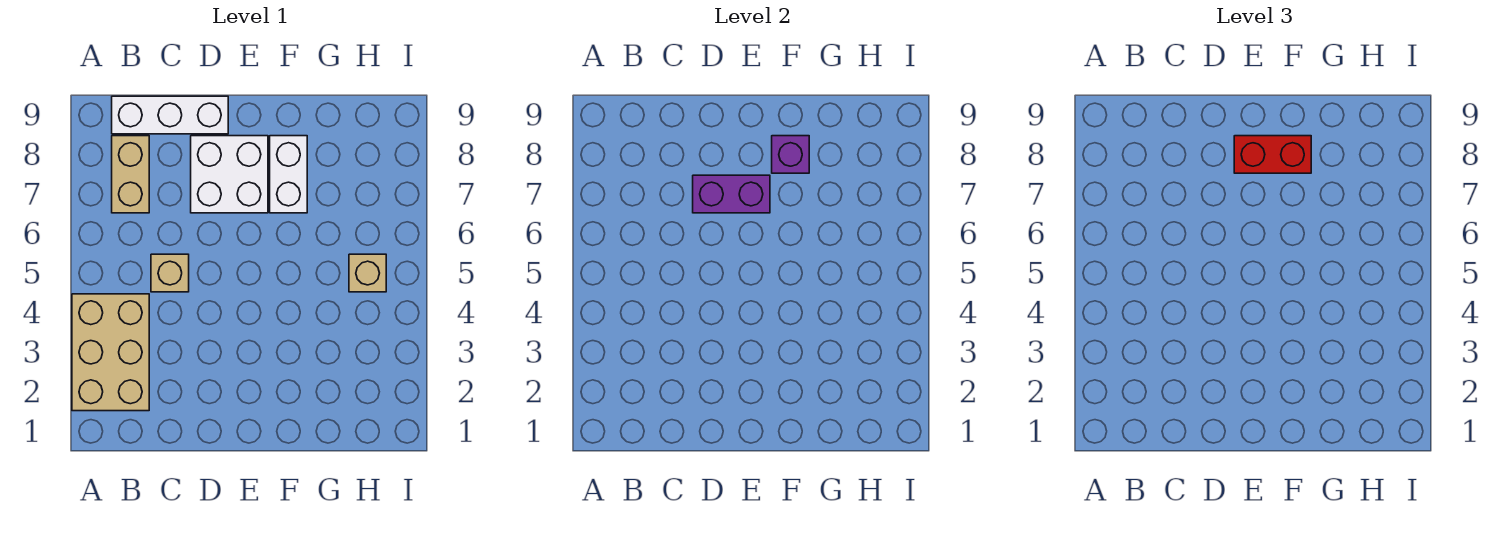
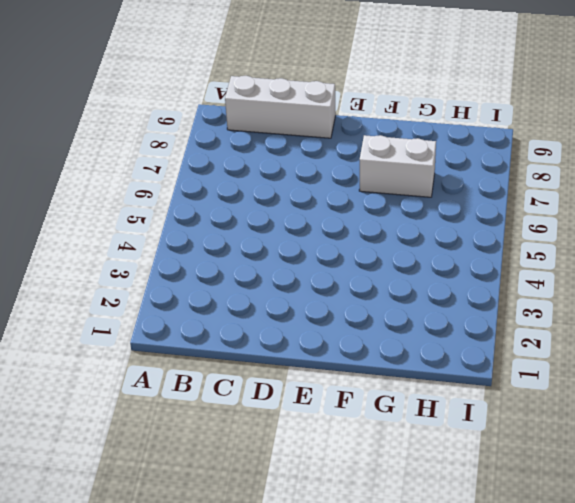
white brick F7:G7 level 1 -> white brick F7:F8 level 1
none -> tan brick A2:B4 level 1
none -> tan brick B7:B8 level 1

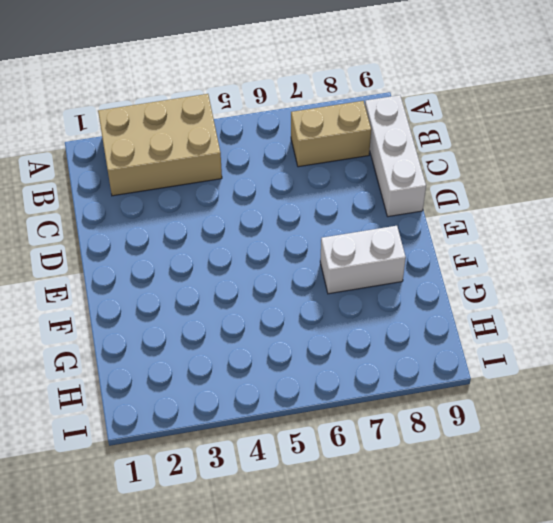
none -> tan brick C5 level 1
none -> white brick D7:E8 level 1

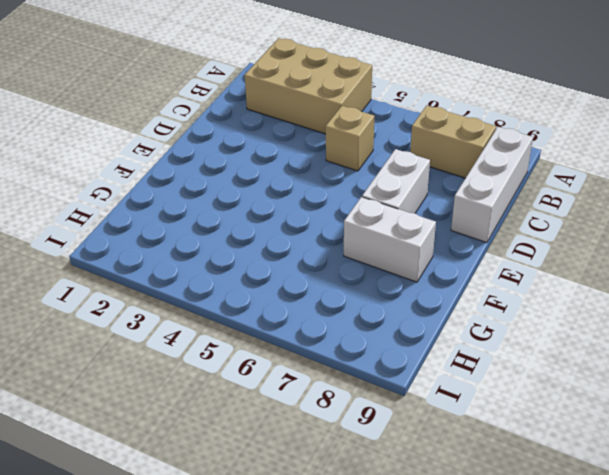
white brick D7:E7 level 1 -> white brick D7:E8 level 1
none -> tan brick H5 level 1
none -> purple brick D7:E7 level 2

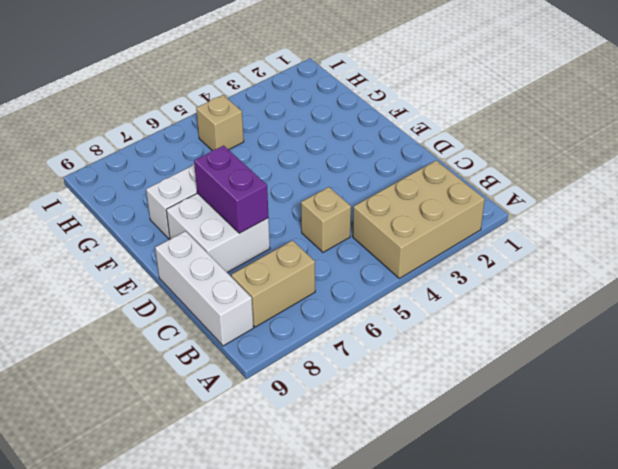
none -> purple brick F8 level 2
none -> red brick E8:F8 level 3

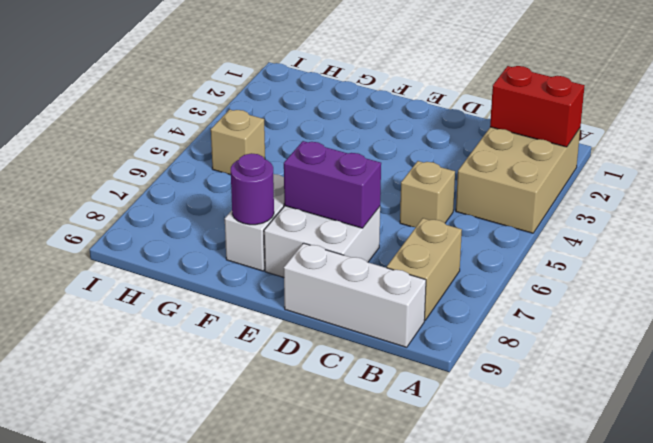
red brick A2:B2 level 2 -> red brick E8:F8 level 3
purple round brick F8 level 2 -> purple brick F8 level 2

